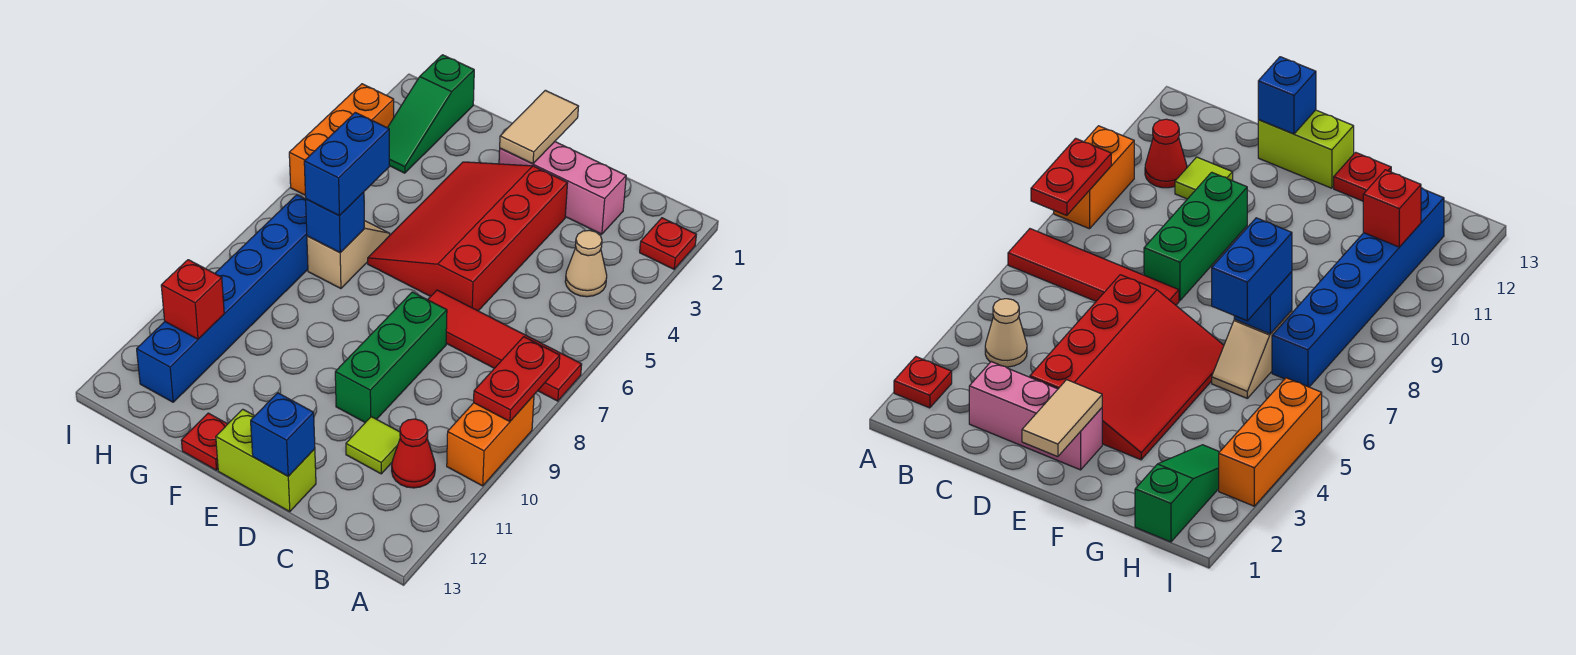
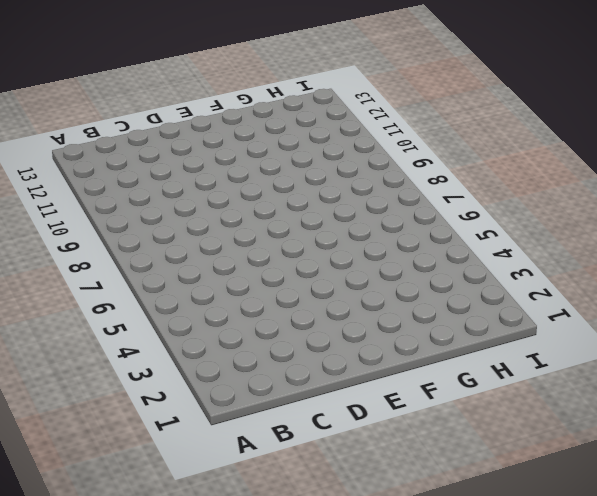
none -> red plate A2 level 1
none -> red tile A7:D7 level 1
none -> orange brick A9:A10 level 1

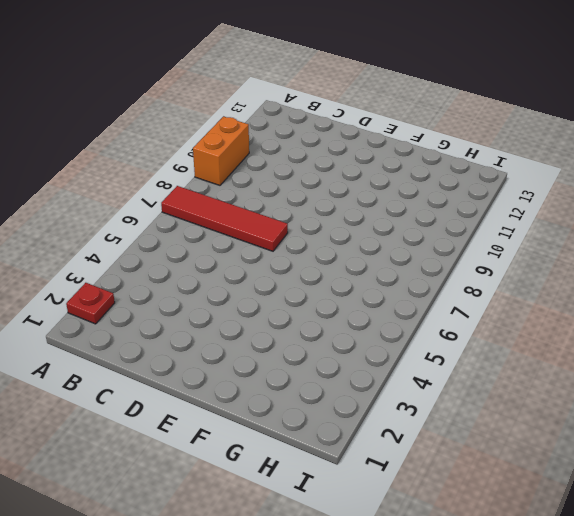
none -> tan cone B4 level 1
none -> red cone B11 level 1
none -> pink brick C2:E2 level 1

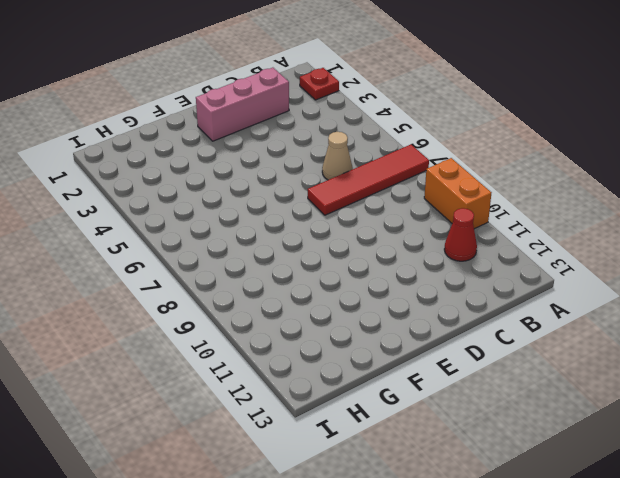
tan cone C6 level 1 -> tan cone B4 level 1
none -> lime tile C11 level 1
none -> red slope D3:F6 level 1 top D
none -> green brick D8:D10 level 1

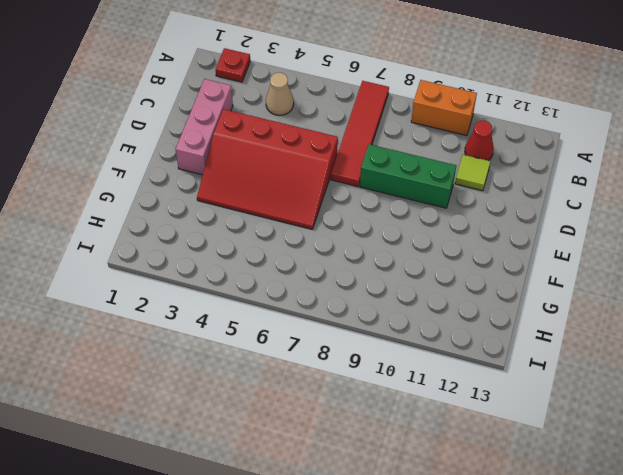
none -> lime brick D13:E13 level 1
none -> red plate F13 level 1
none -> tan slope G6:G7 level 1 top 7

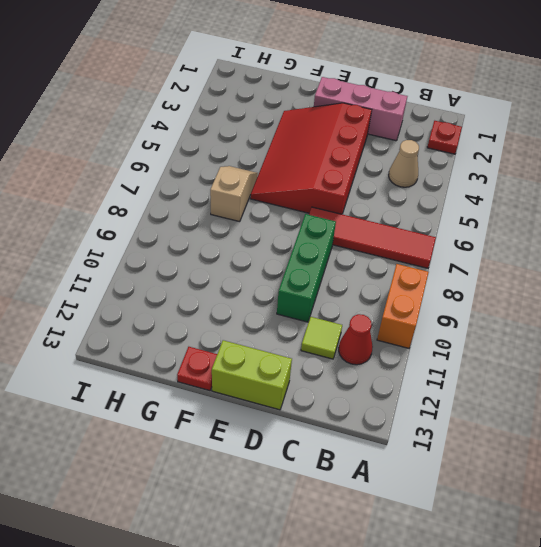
none -> green slope H1:H3 level 1 top 1
none -> blue brick H7:H12 level 1
none -> orange brick I3:I5 level 1

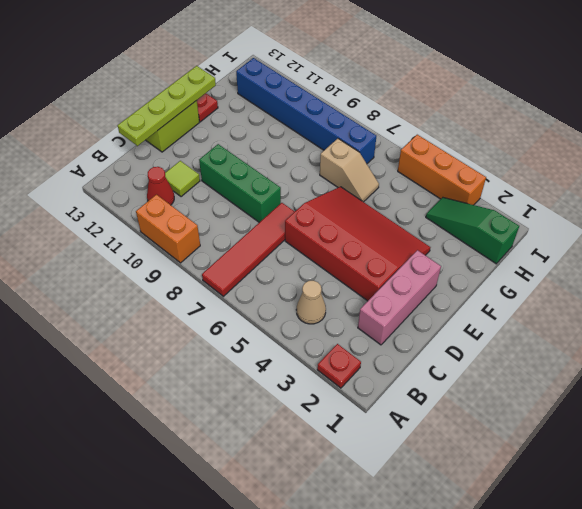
lime plate C13:F13 level 2 -> blue brick D13 level 2
none -> red plate A8:A9 level 2
none -> tan tile E1:E2 level 2
none -> blue brick G7 level 2

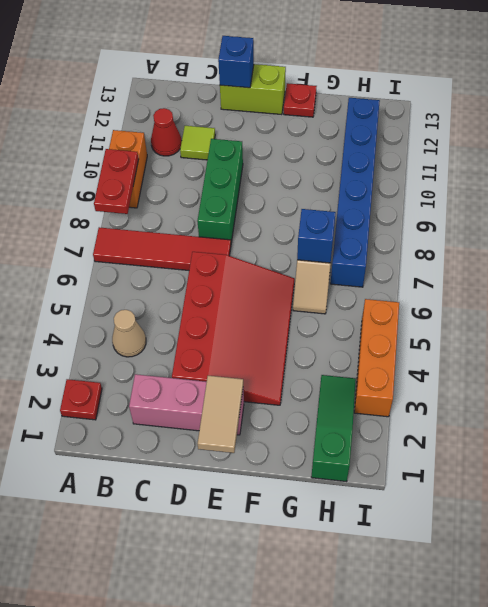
none -> red brick H11 level 2
none -> blue brick G6:G7 level 3

